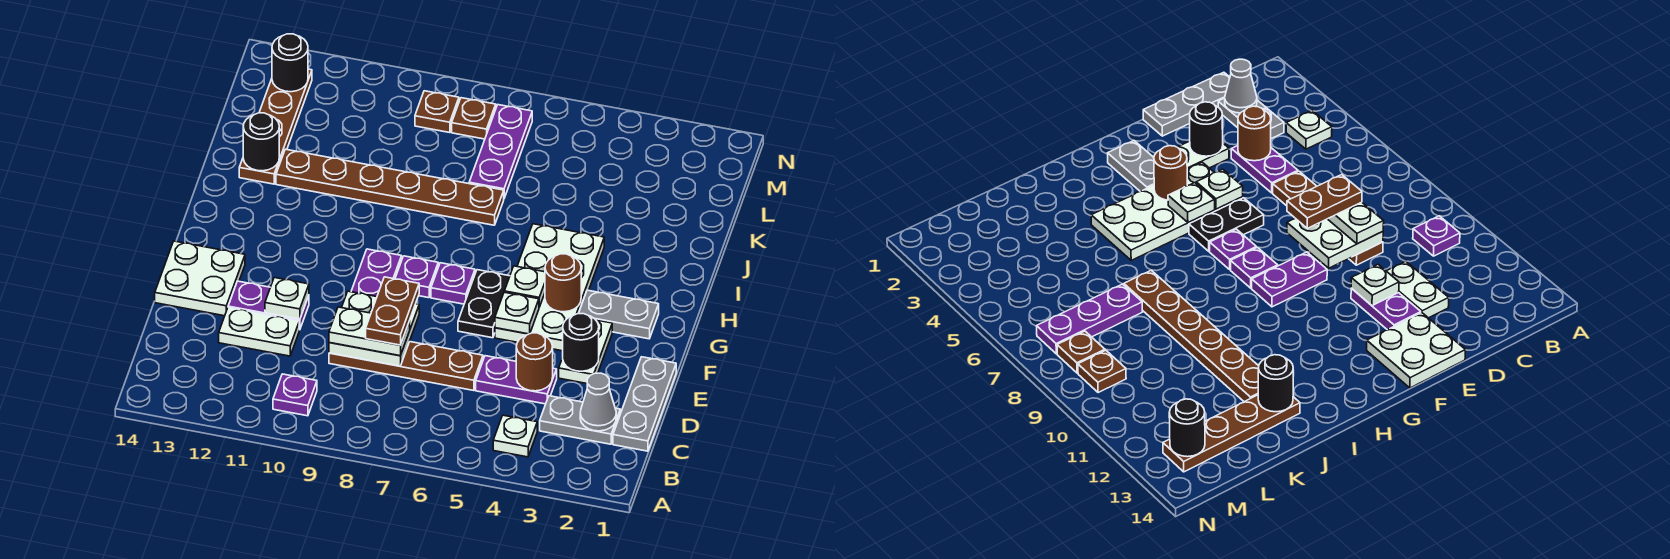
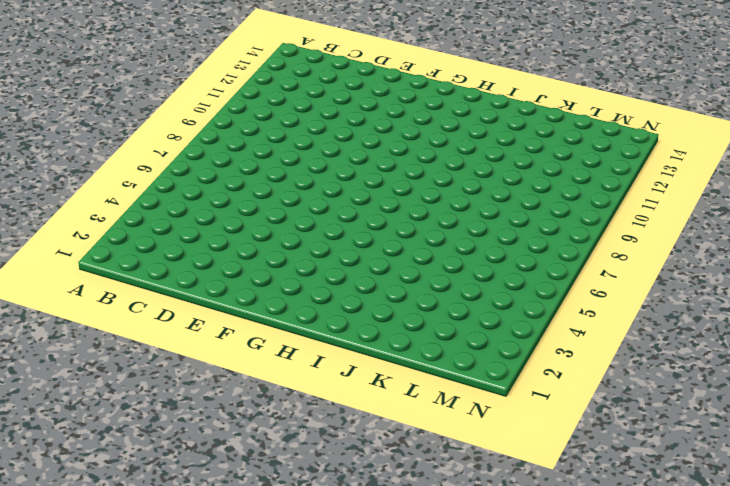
none -> white plate B4 level 1
none -> purple plate B10 level 1
none -> grey plate C1:E1 level 1
none -> grey plate C2:C3 level 1

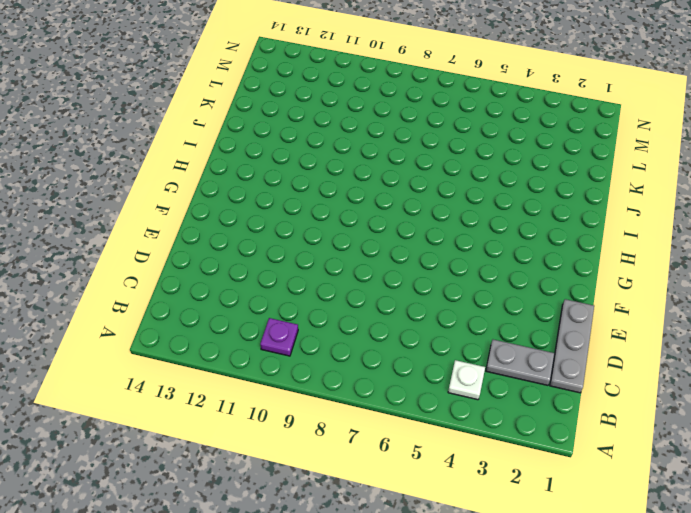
none -> purple plate D4:D5 level 1
none -> brown plate D6:D9 level 1
none -> white plate D11:D12 level 1
none -> white plate E3:F3 level 1

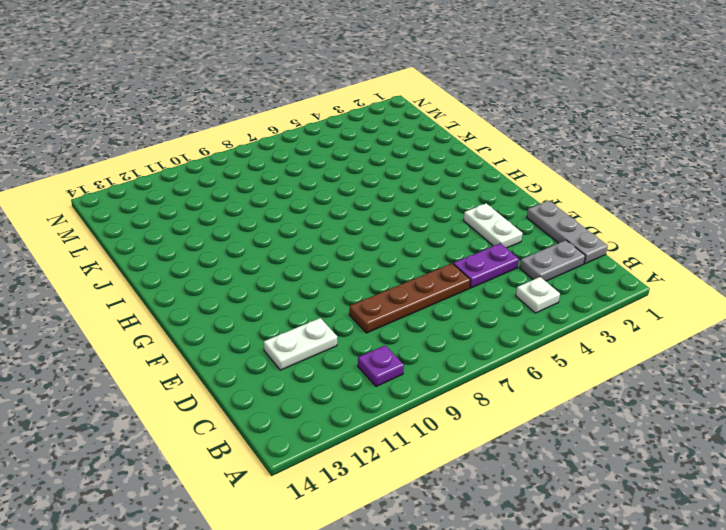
none -> purple plate E11:E12 level 1
none -> white plate E13:F14 level 1
none -> white plate F4:I5 level 1
none -> black plate F6:G6 level 1

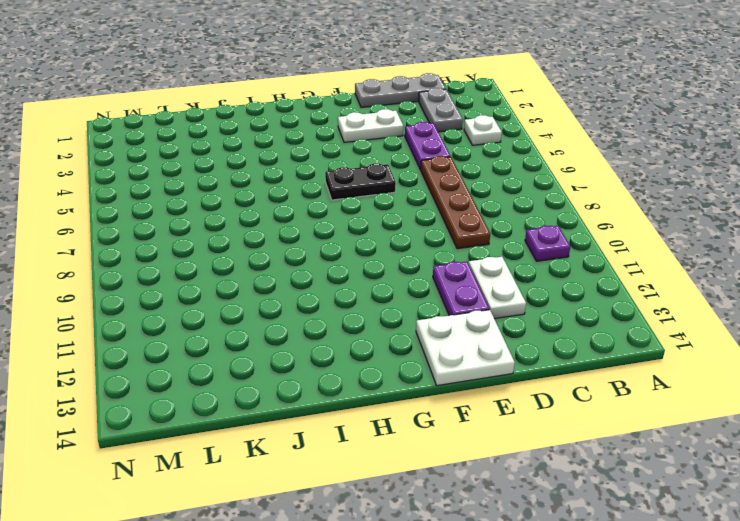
none -> white plate F4:I5 level 1
none -> purple plate F9:G9 level 1
none -> grey plate G2:G3 level 1
none -> purple plate G7 level 1

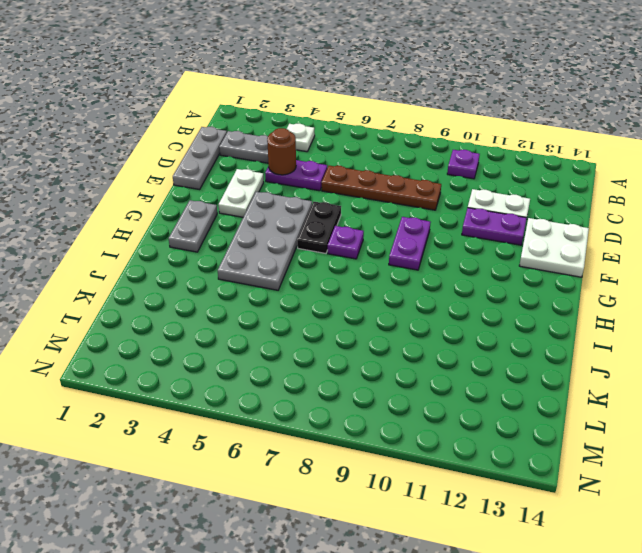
grey plate F4:I5 level 1 -> white plate F4:I5 level 1
grey plate G2:H2 level 1 -> grey plate G2:G3 level 1
none -> purple plate G8 level 1
none -> brown plate J7:J12 level 1
none -> brown plate J13:M13 level 1
none -> purple plate K7:M7 level 1

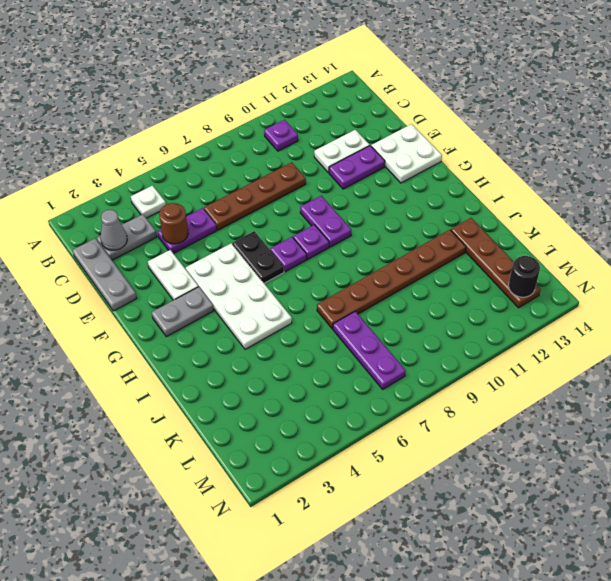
none -> brown plate M8 level 1
none -> brown plate M9 level 1
none -> white plate D8:E9 level 2
none -> black round brick E3 level 2

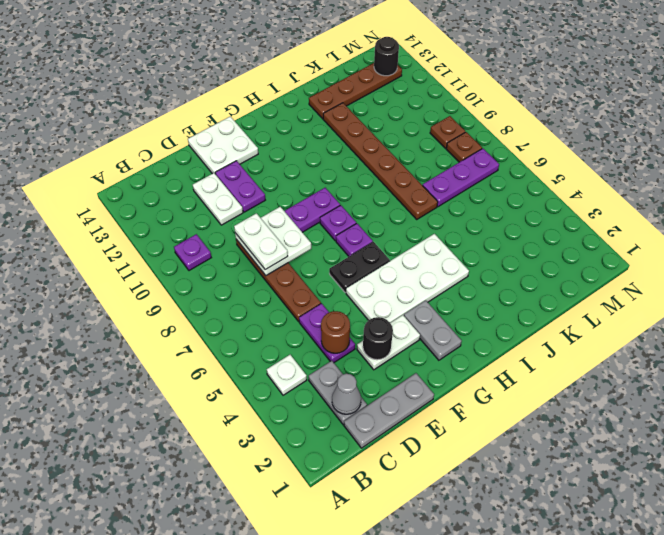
none -> white plate E11 level 2
none -> white plate F5 level 2
none -> brown round brick G4 level 2
none -> white plate G5 level 2

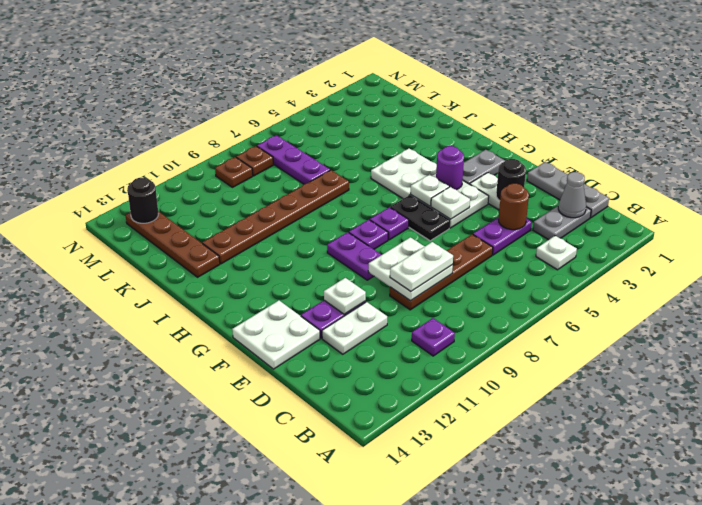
purple round brick G4 level 2 -> brown round brick G4 level 2
none -> black round brick J13 level 2
none -> brown plate D8:E8 level 4

